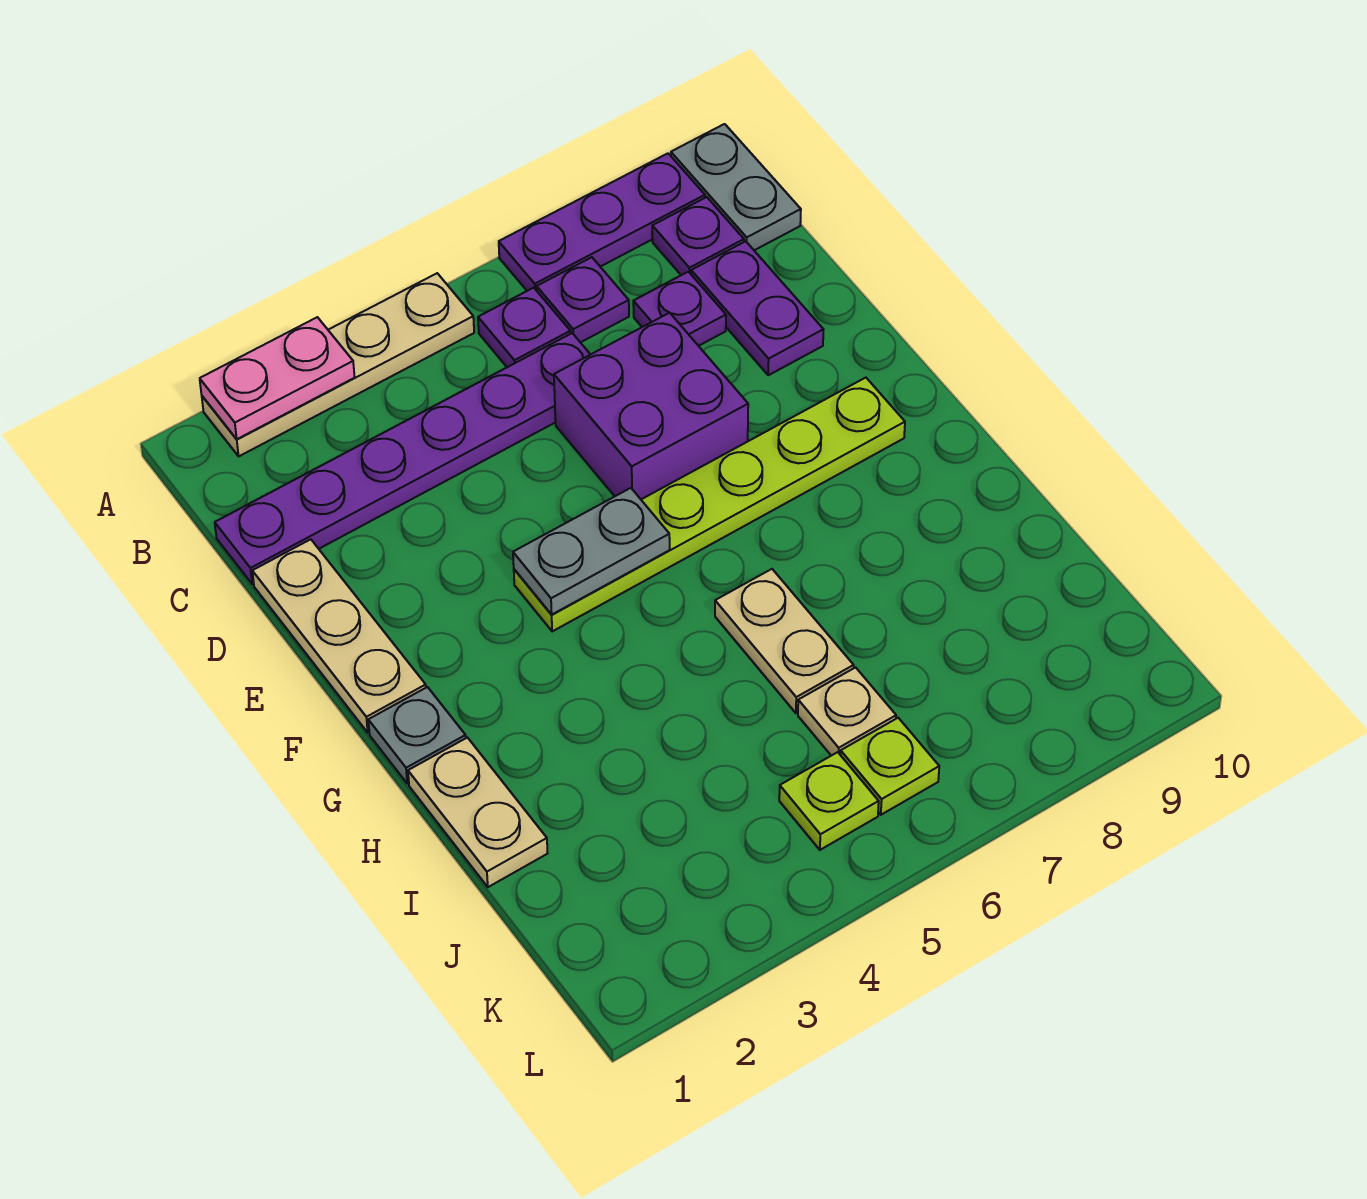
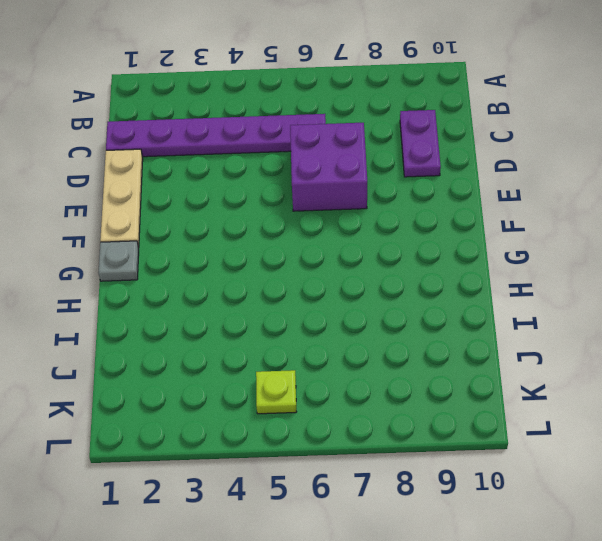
none -> tan plate A2:A5 level 1
none -> purple plate A7:A9 level 1
none -> grey plate A10:B10 level 1

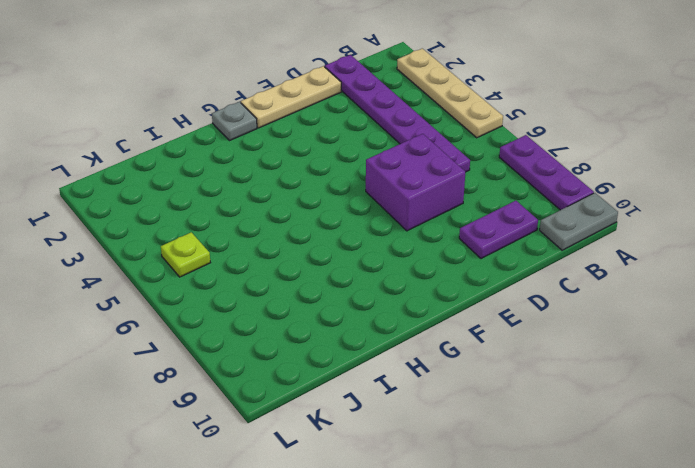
none -> purple plate B6 level 1
none -> purple plate B7 level 1
none -> purple plate B9 level 1

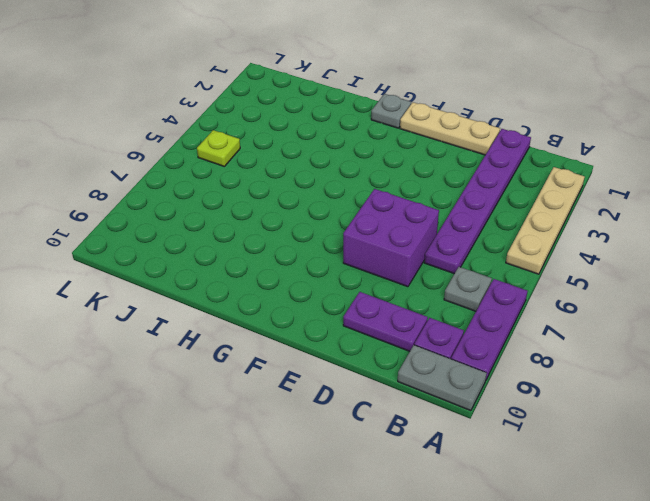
grey plate B7 level 1 -> purple plate B7 level 1
none -> purple plate B6 level 1
none -> purple plate C8 level 1
none -> lime plate F4:F9 level 1

